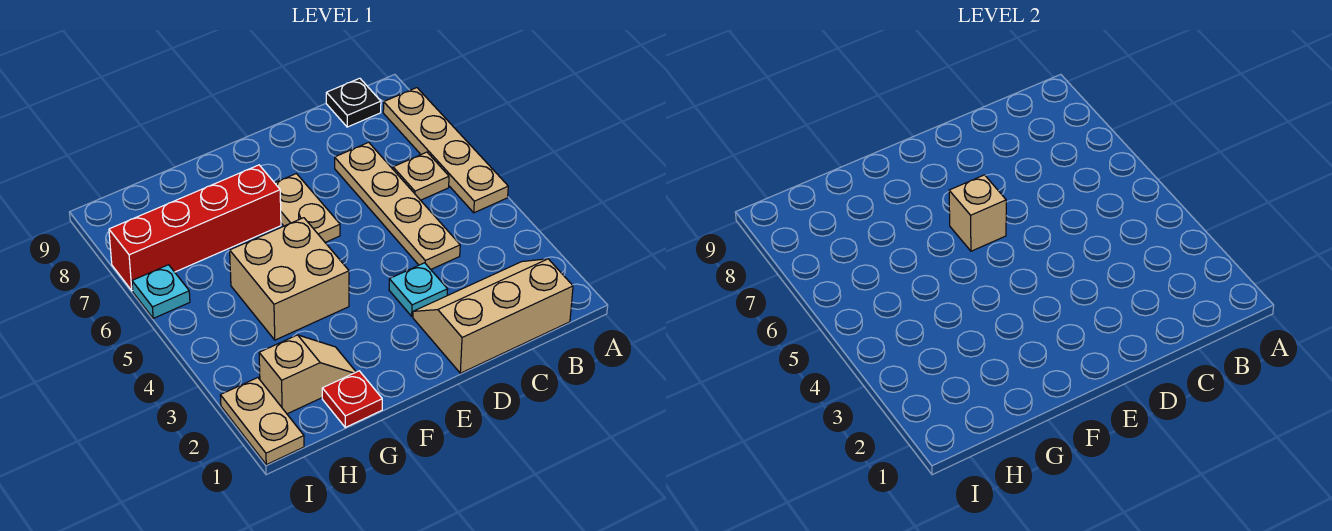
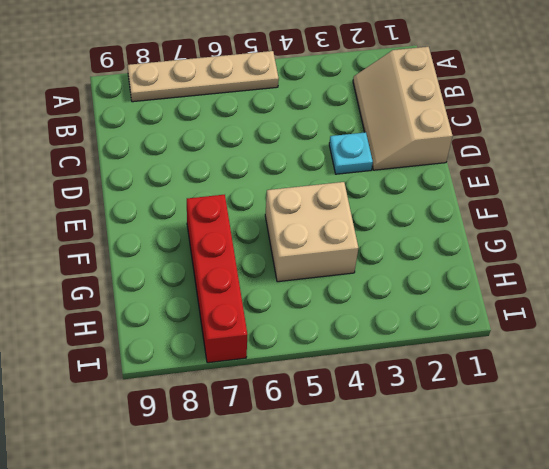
none -> tan plate B6 level 1
none -> black plate B9 level 1
none -> tan plate C4:C7 level 1

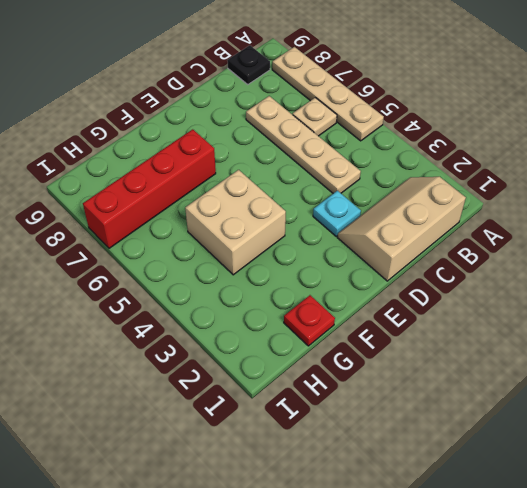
none -> tan plate E6:E7 level 1
none -> tan slope G2:H2 level 1 top H
none -> tan plate I1:I2 level 1

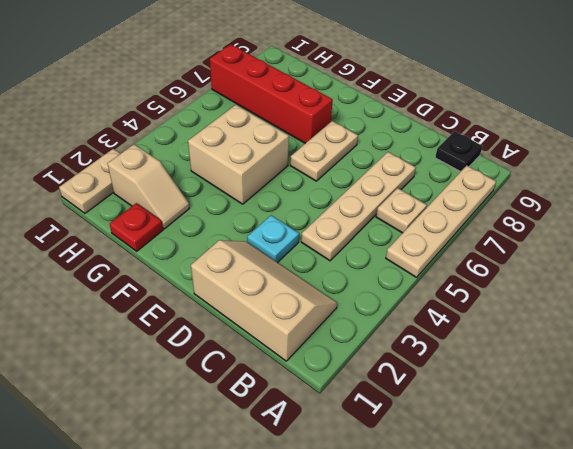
none -> cyan plate I6 level 1
none -> tan brick E6 level 2

